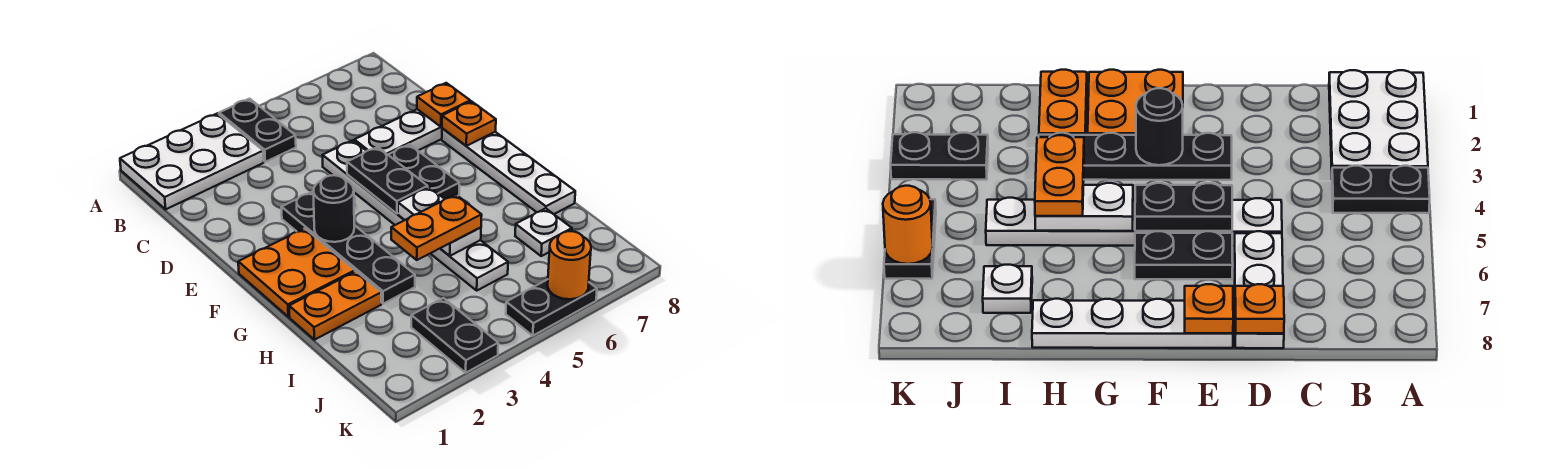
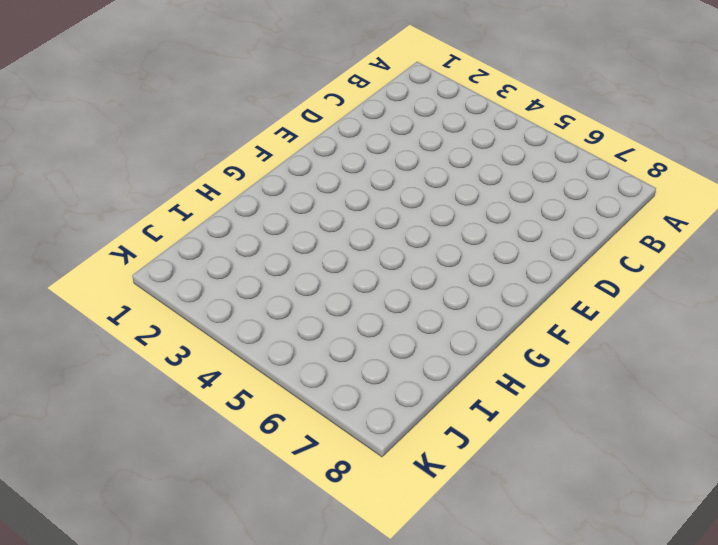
none -> white plate A1:B3 level 1
none -> black plate A4:B4 level 1
none -> white plate D5:I5 level 1

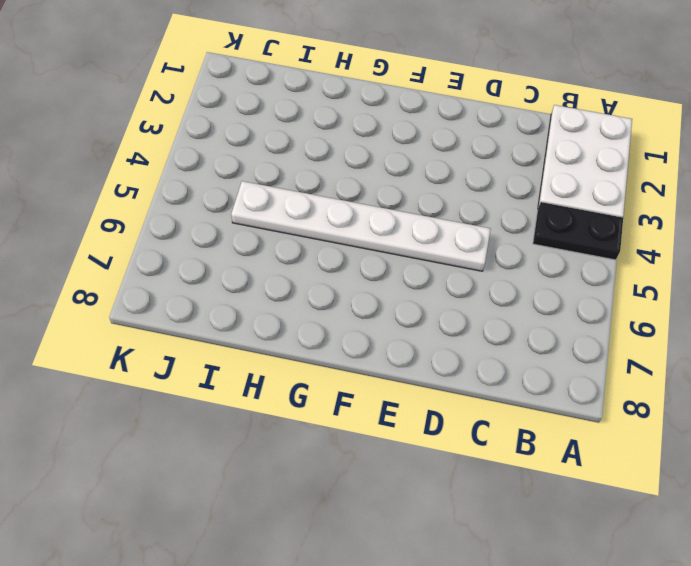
none -> white plate D6:D8 level 1
none -> black plate E3:H3 level 1
none -> black plate E6:F6 level 1

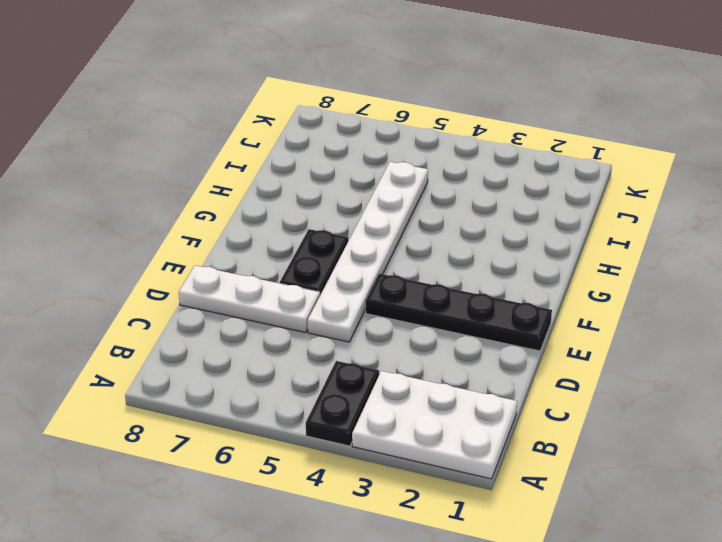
black plate E1:E4 level 1 -> black plate E3:H3 level 1
none -> white plate E8:H8 level 1
none -> orange plate F1:G2 level 1
none -> orange plate H1:H2 level 1

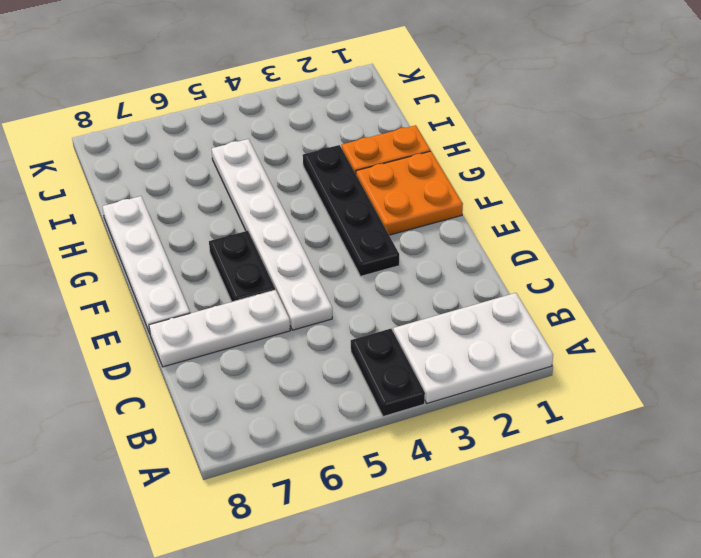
none -> white plate I7 level 1
none -> black plate J3:K3 level 1
none -> black plate K5:K6 level 1

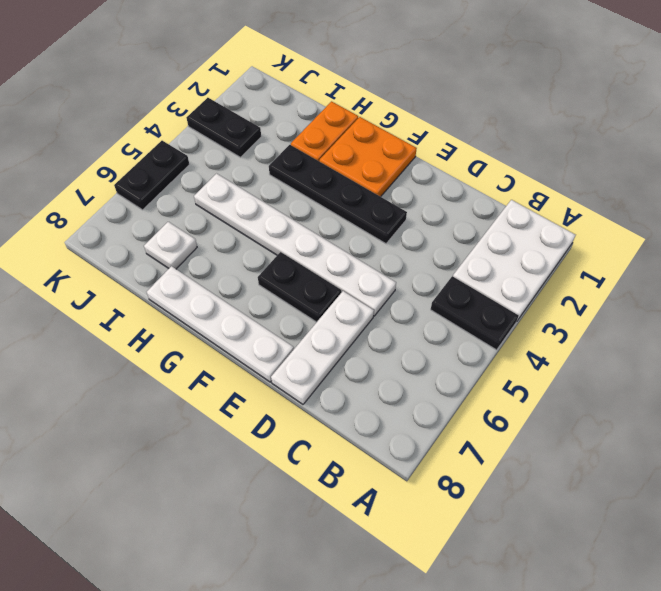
none -> orange plate D8 level 2
none -> black plate E5:F5 level 2
none -> orange plate E8 level 2

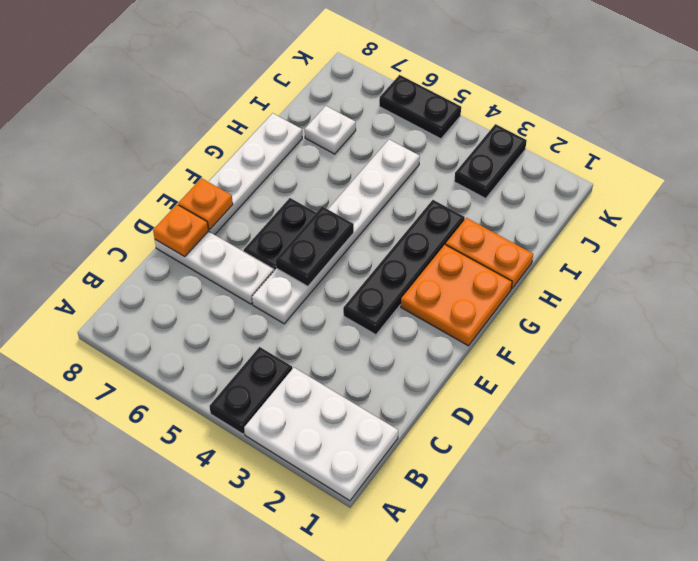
none -> black round brick F3 level 2
none -> white plate G5:H5 level 2
none -> orange round brick K6 level 2

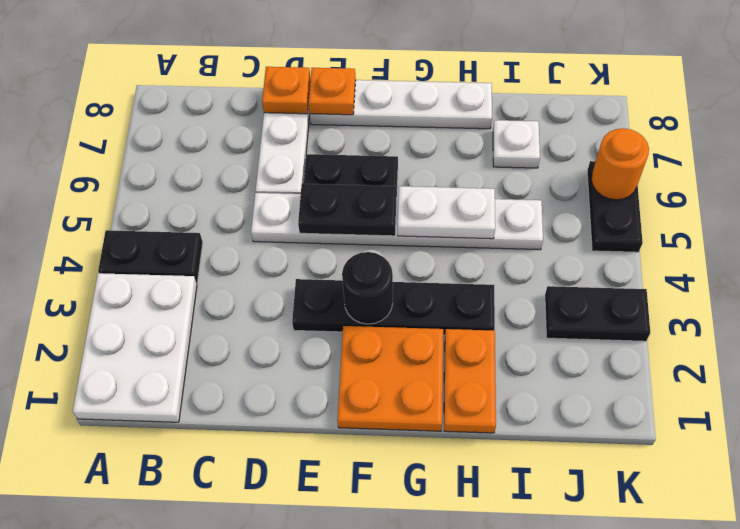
none -> orange plate H4:H5 level 3

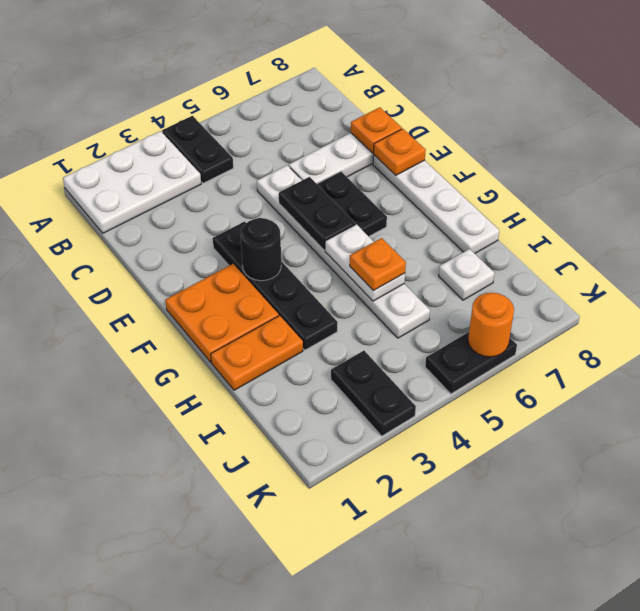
orange plate H5 level 3 -> orange plate H4:H5 level 3

